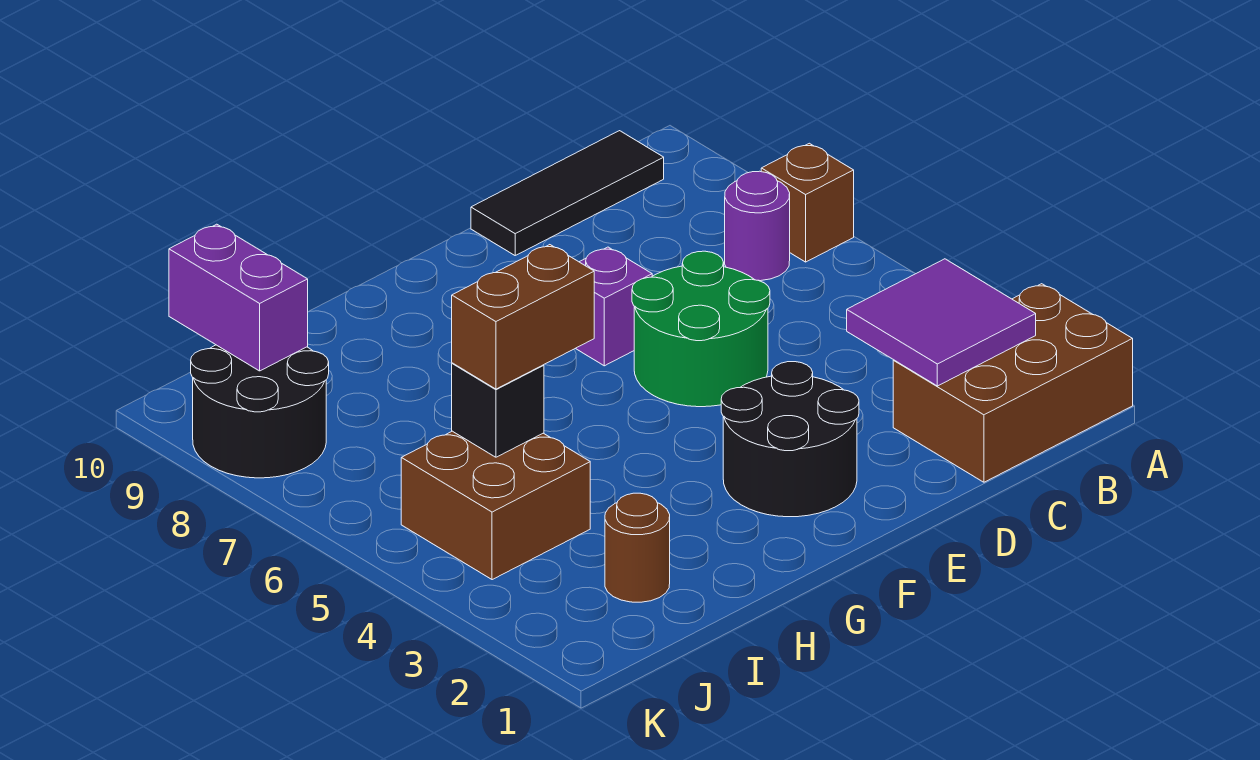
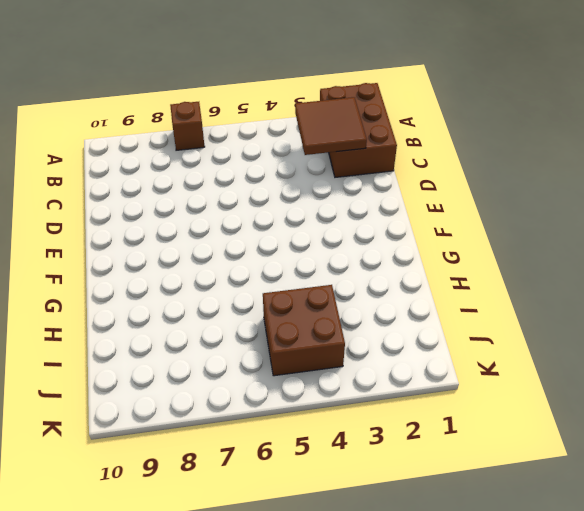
brown tile B2:C3 level 2 -> purple tile B2:C3 level 2
none -> purple round brick B7 level 1
none -> black tile B10:D10 level 1
none -> green round brick D5:E6 level 1

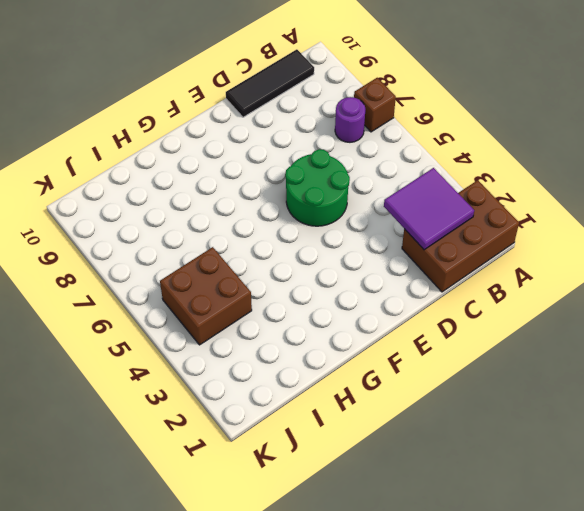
none -> black round brick E2:F3 level 1
none -> purple brick E7 level 1
none -> brown round brick I2 level 1

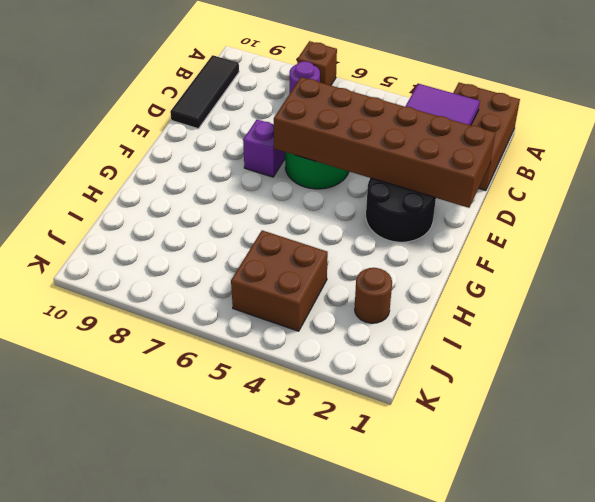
brown brick D1:E6 level 2 -> none
none -> black round brick J8:K9 level 1
none -> black brick I5 level 2
none -> purple brick J9:J10 level 2

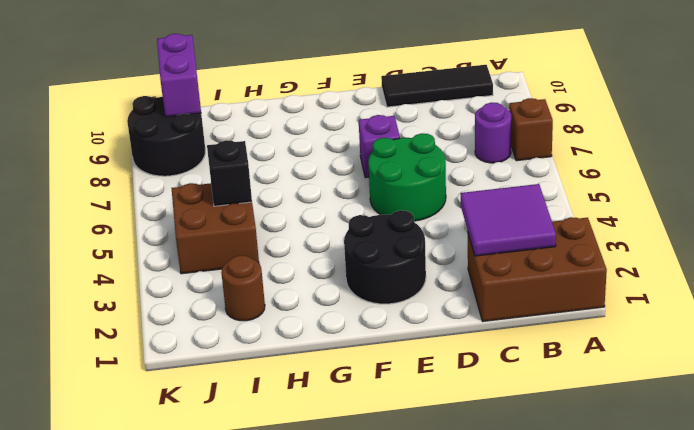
none -> brown brick H5:I5 level 3

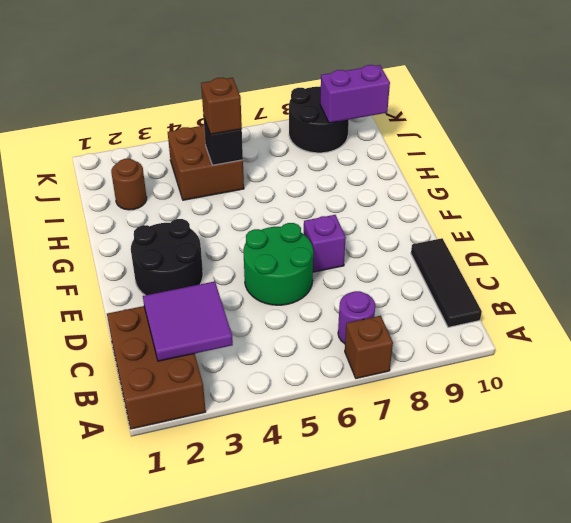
brown brick I5 level 3 -> brown brick H5:I5 level 3

